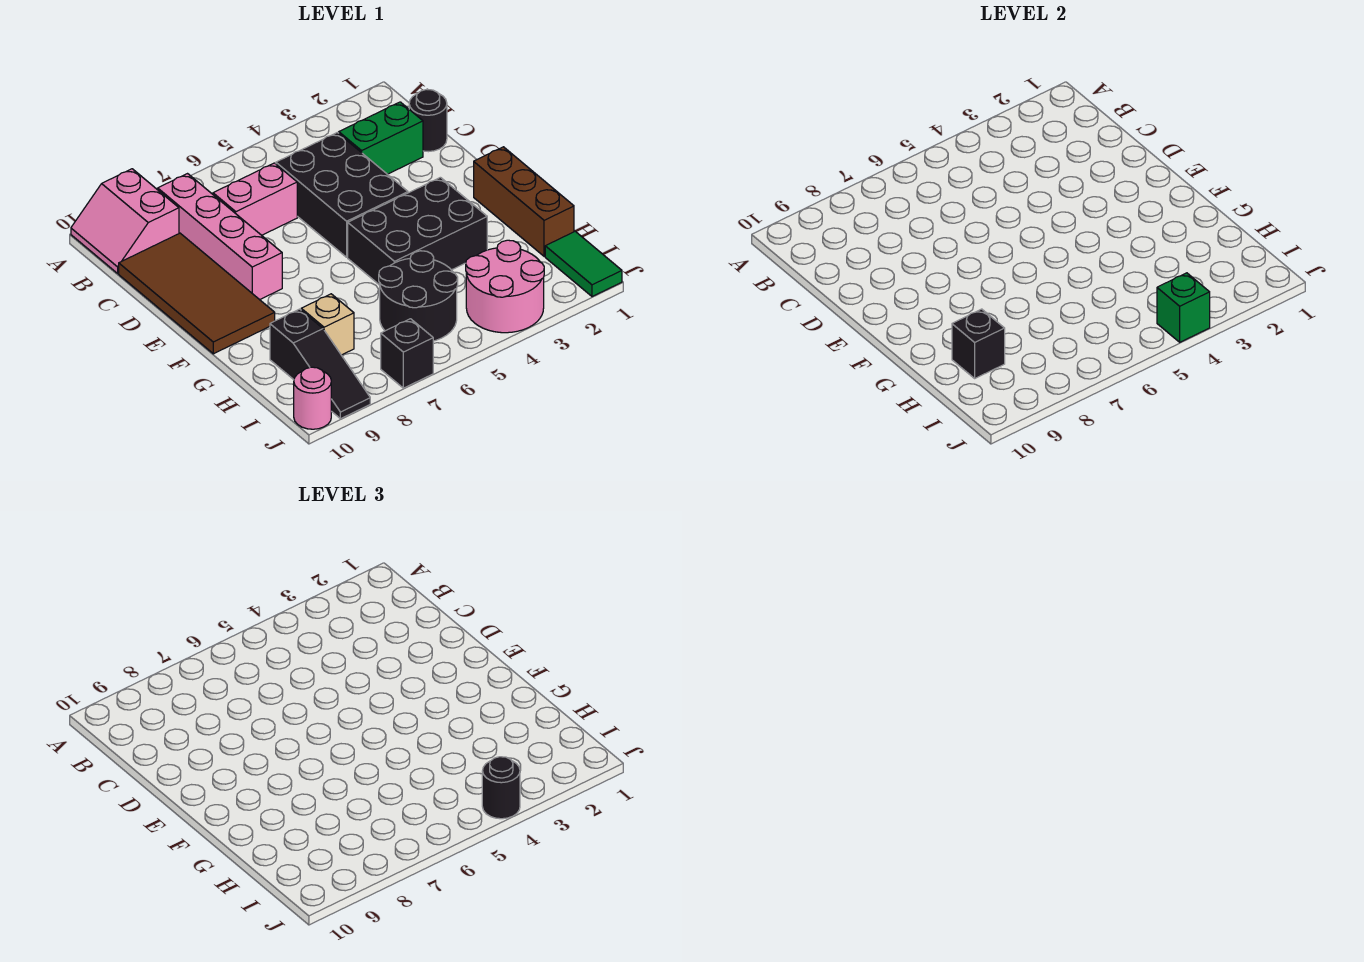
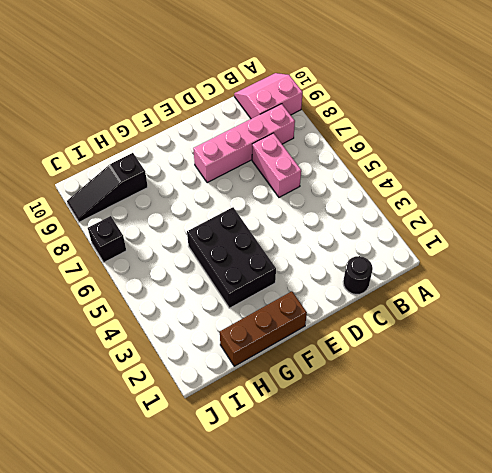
none -> green brick C2:C3 level 1
none -> black brick C4:E5 level 1
none -> brown tile C9:F10 level 1

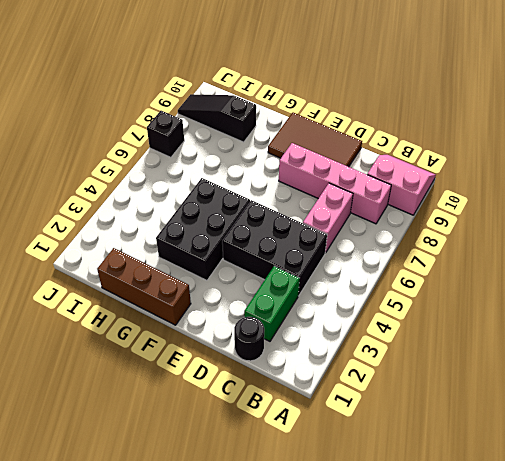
brown tile D9:F10 level 1 -> brown tile C9:F10 level 1
none -> black round brick H5:I6 level 1
none -> tan brick H8 level 1
none -> green tile I1:J1 level 1

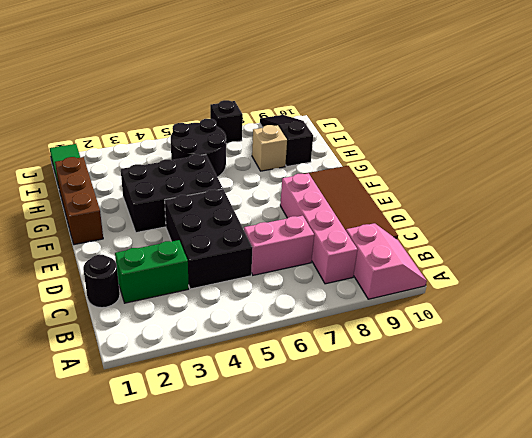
none -> pink round brick I3:J4 level 1
none -> pink round brick J10 level 1
none -> black brick H9 level 2

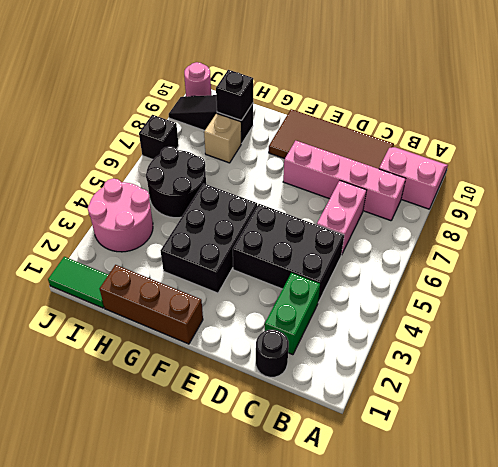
none -> green brick J4 level 2
none -> black round brick J4 level 3

